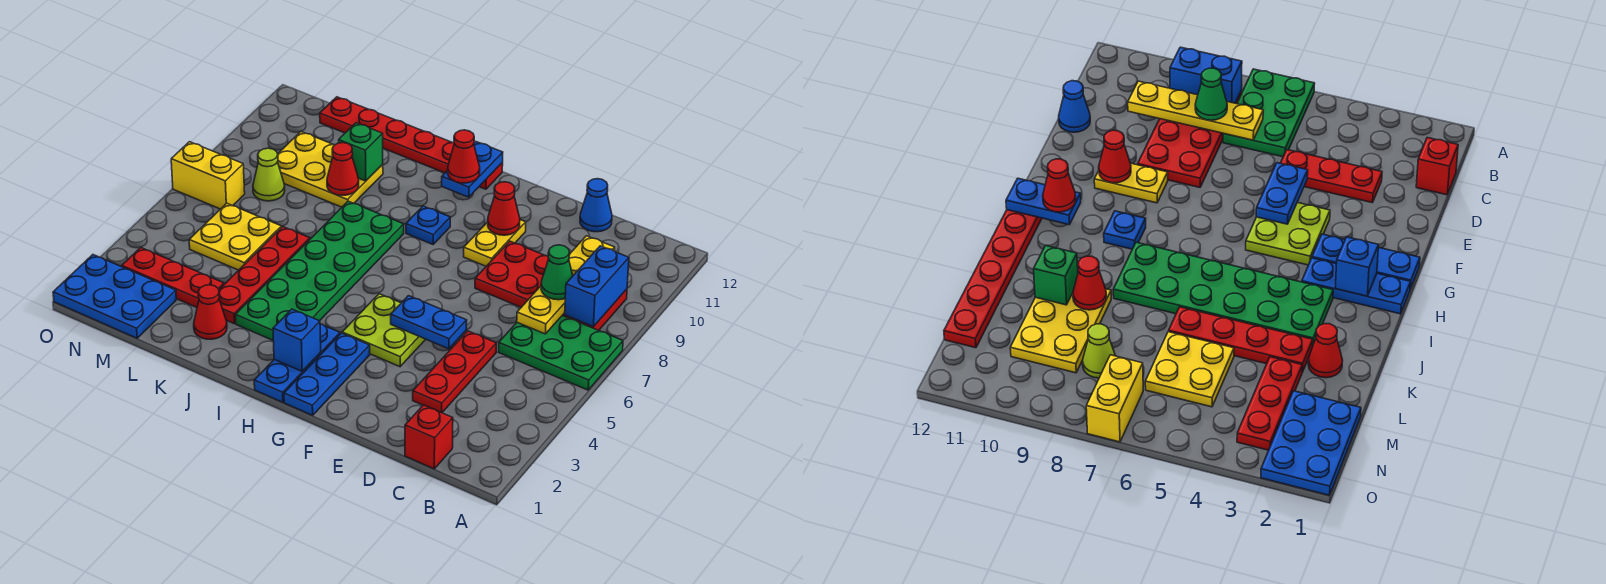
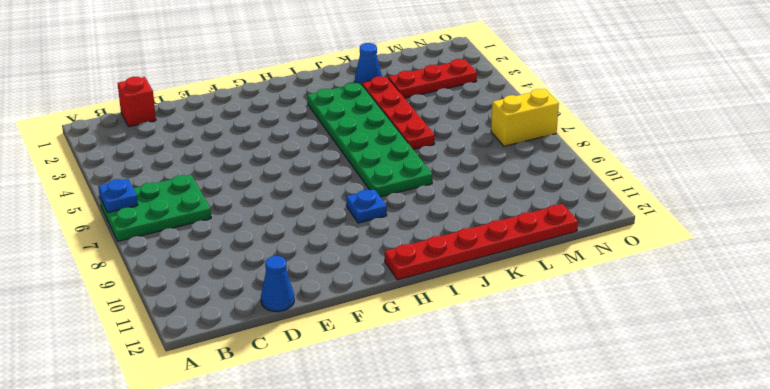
blue plate A6 level 2 -> none
blue cone K2 level 1 -> red cone K2 level 1
none -> red plate B8:E9 level 1
none -> red plate D3:D5 level 1
none -> lime plate F4:G5 level 1
none -> yellow plate F9:F10 level 1

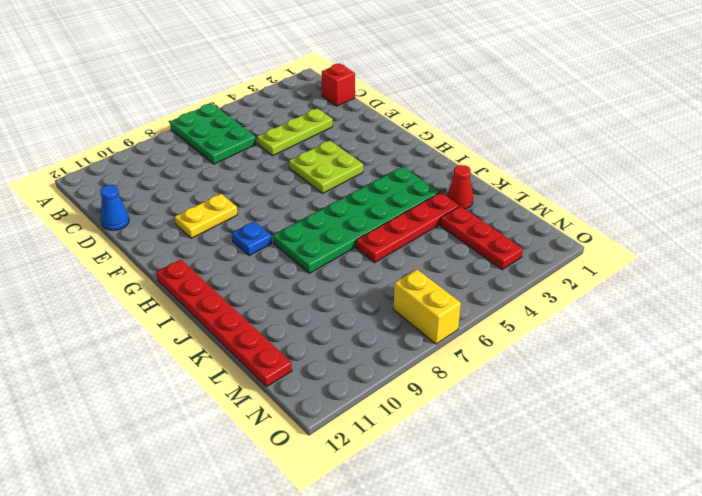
lime plate D3:D5 level 1 -> red plate D3:D5 level 1
none -> red plate B8:E9 level 1
none -> blue plate G1:G3 level 1
none -> blue plate H1:H3 level 1
none -> yellow plate K9:M10 level 1

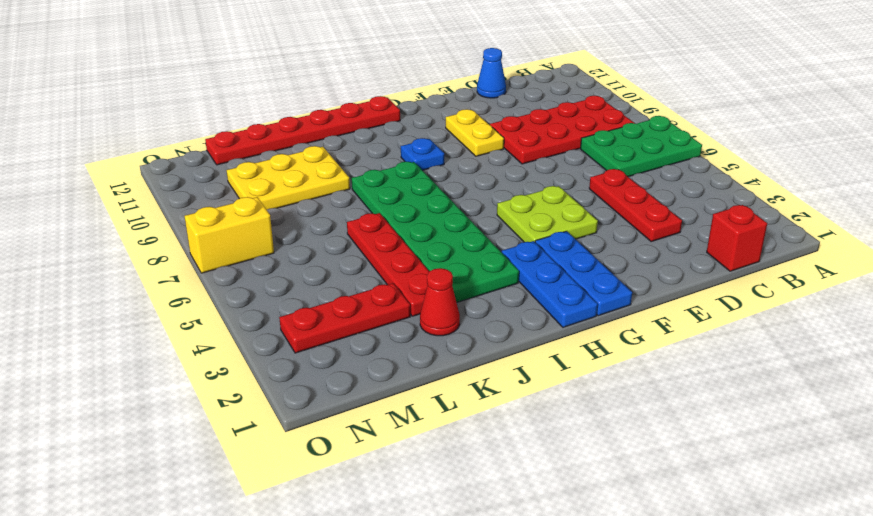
none -> yellow plate L5:M6 level 1
none -> blue plate M1:O2 level 1
none -> lime cone M8 level 1
none -> blue brick B8:B9 level 2

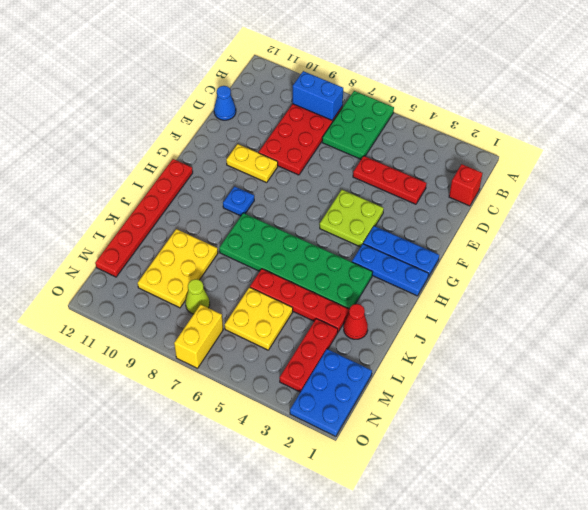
none -> yellow plate C7:C10 level 2
none -> blue plate E5:F5 level 2
none -> red cone F10 level 2
none -> blue brick H2 level 2

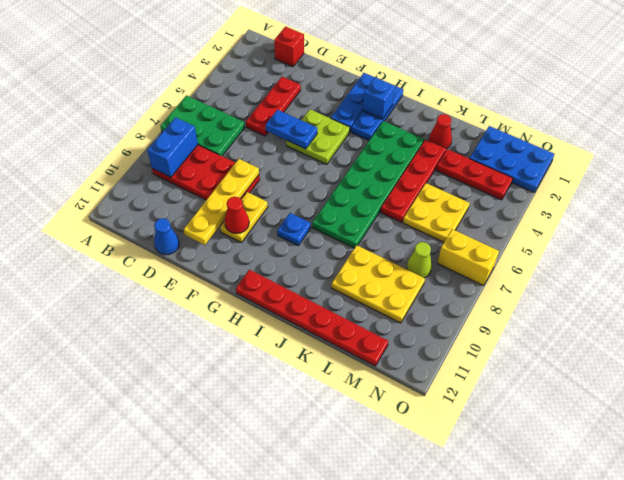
yellow plate E8:E11 level 2 -> yellow plate C7:C10 level 2
none -> blue plate H11:H12 level 2
none -> red cone K9 level 2
none -> green brick K10 level 2
none -> green cone C8 level 3

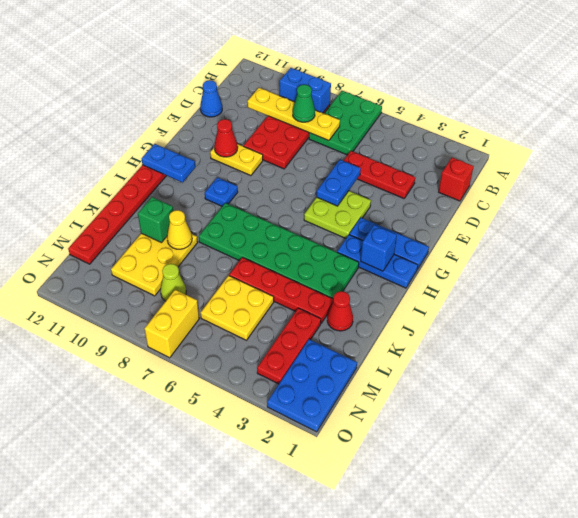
yellow cone K9 level 2 -> red cone K9 level 2
none -> red cone H11 level 3

